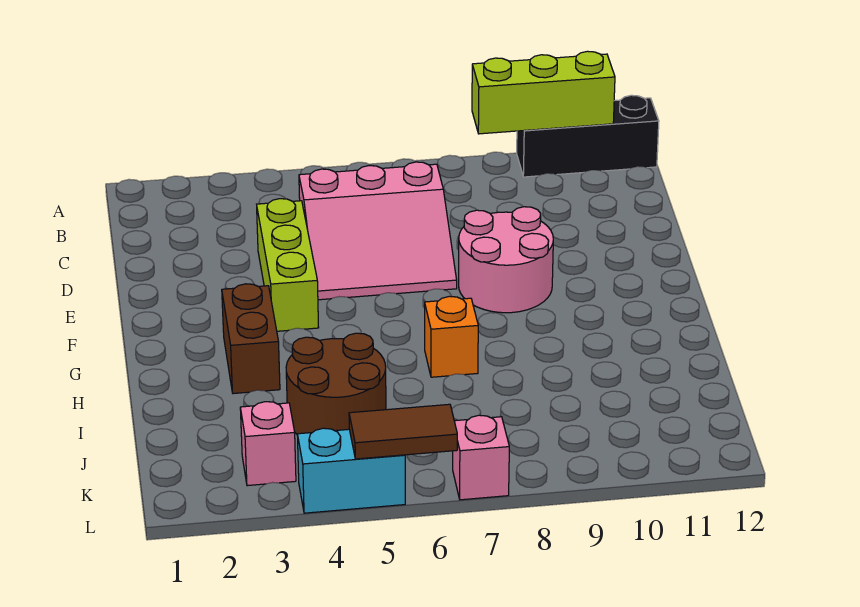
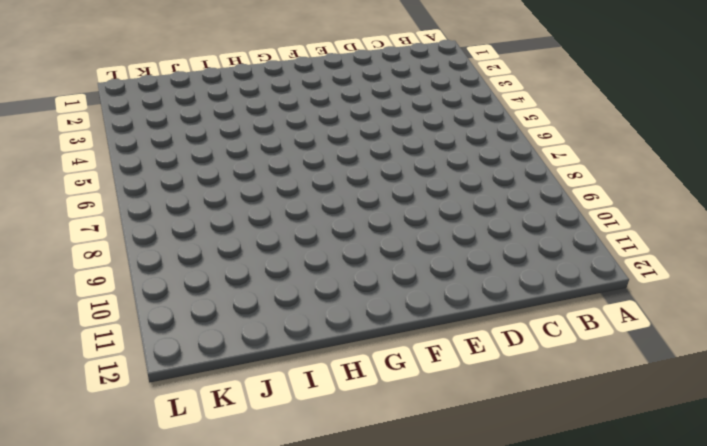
none -> black brick A10:A12 level 1
none -> pink slope C5:E7 level 1 top C
none -> lime brick D4:F4 level 1

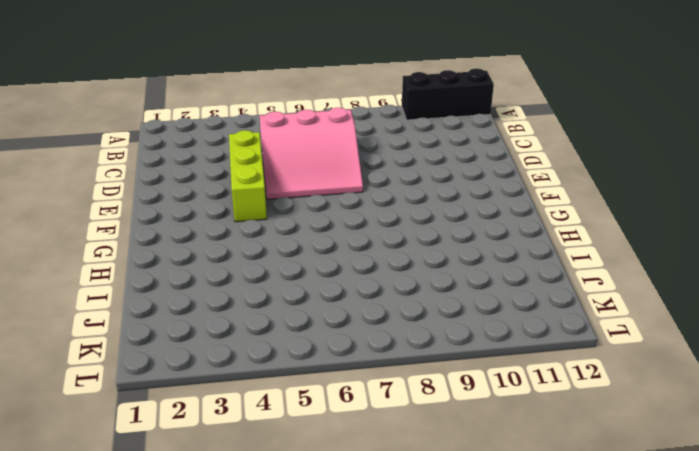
none -> pink round brick E8:F9 level 1
none -> brown brick G3:H3 level 1
none -> orange brick H7 level 1

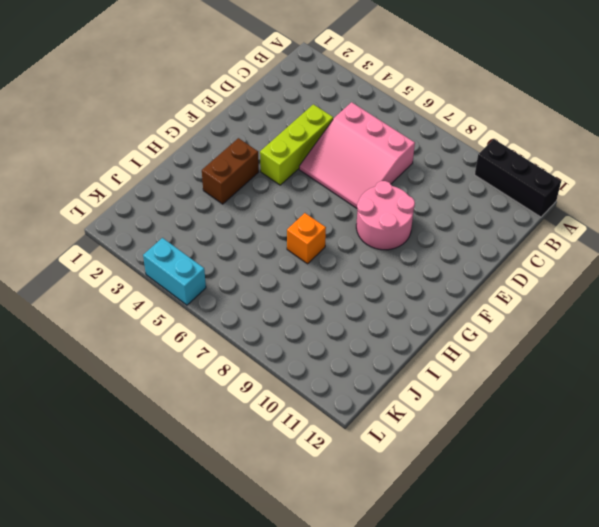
none -> brown round brick I4:J5 level 1
none -> pink brick K3 level 1
none -> pink brick L7 level 1

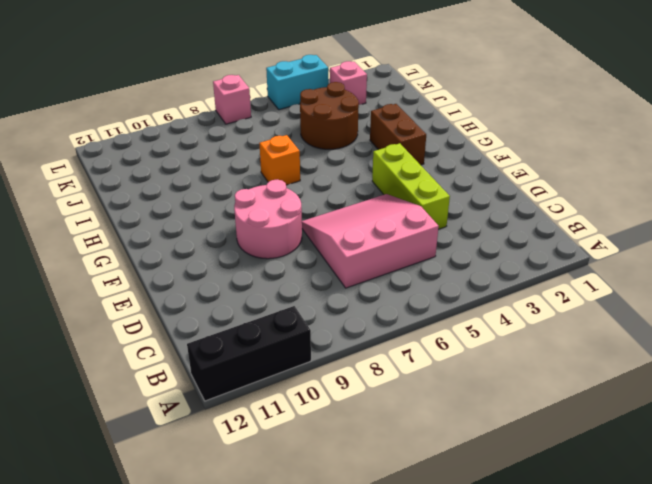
none -> lime brick A9:A11 level 2
none -> brown tile L5:L6 level 2

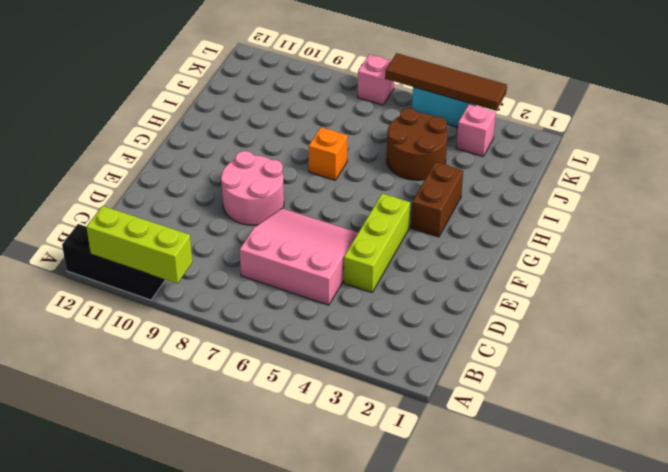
brown tile L3:L6 level 2 -> brown tile L5:L6 level 2

